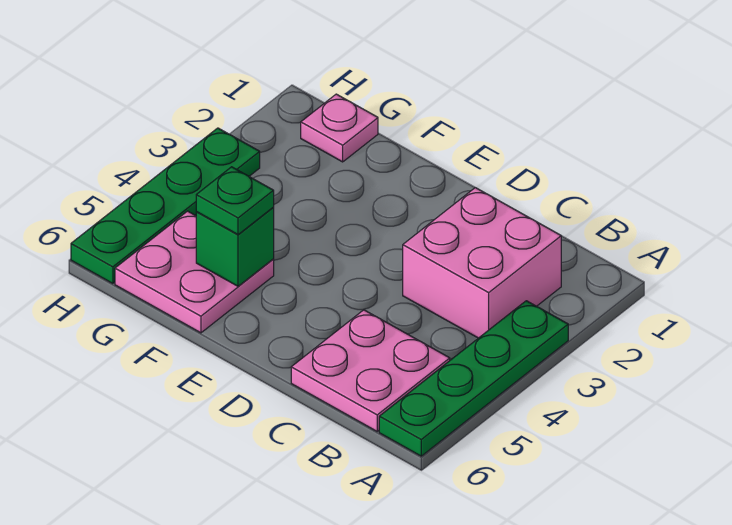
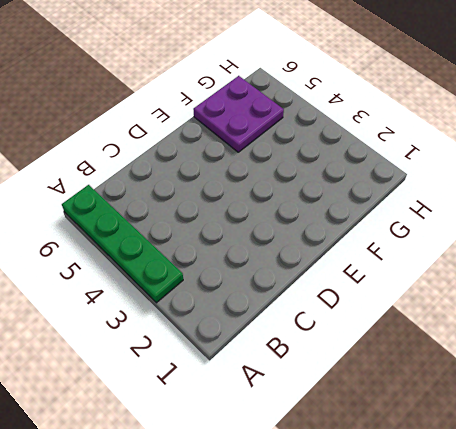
purple plate F5:G6 level 1 -> pink plate F5:G6 level 1
none -> pink brick B2:C3 level 1
none -> pink plate B5:C6 level 1

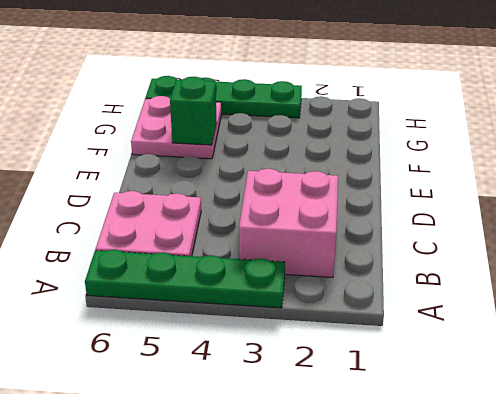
none -> pink plate G1 level 1
none -> green plate F5 level 3

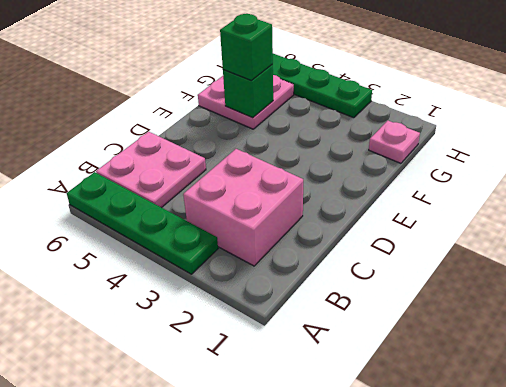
green brick F5 level 3 -> green plate F5 level 3

